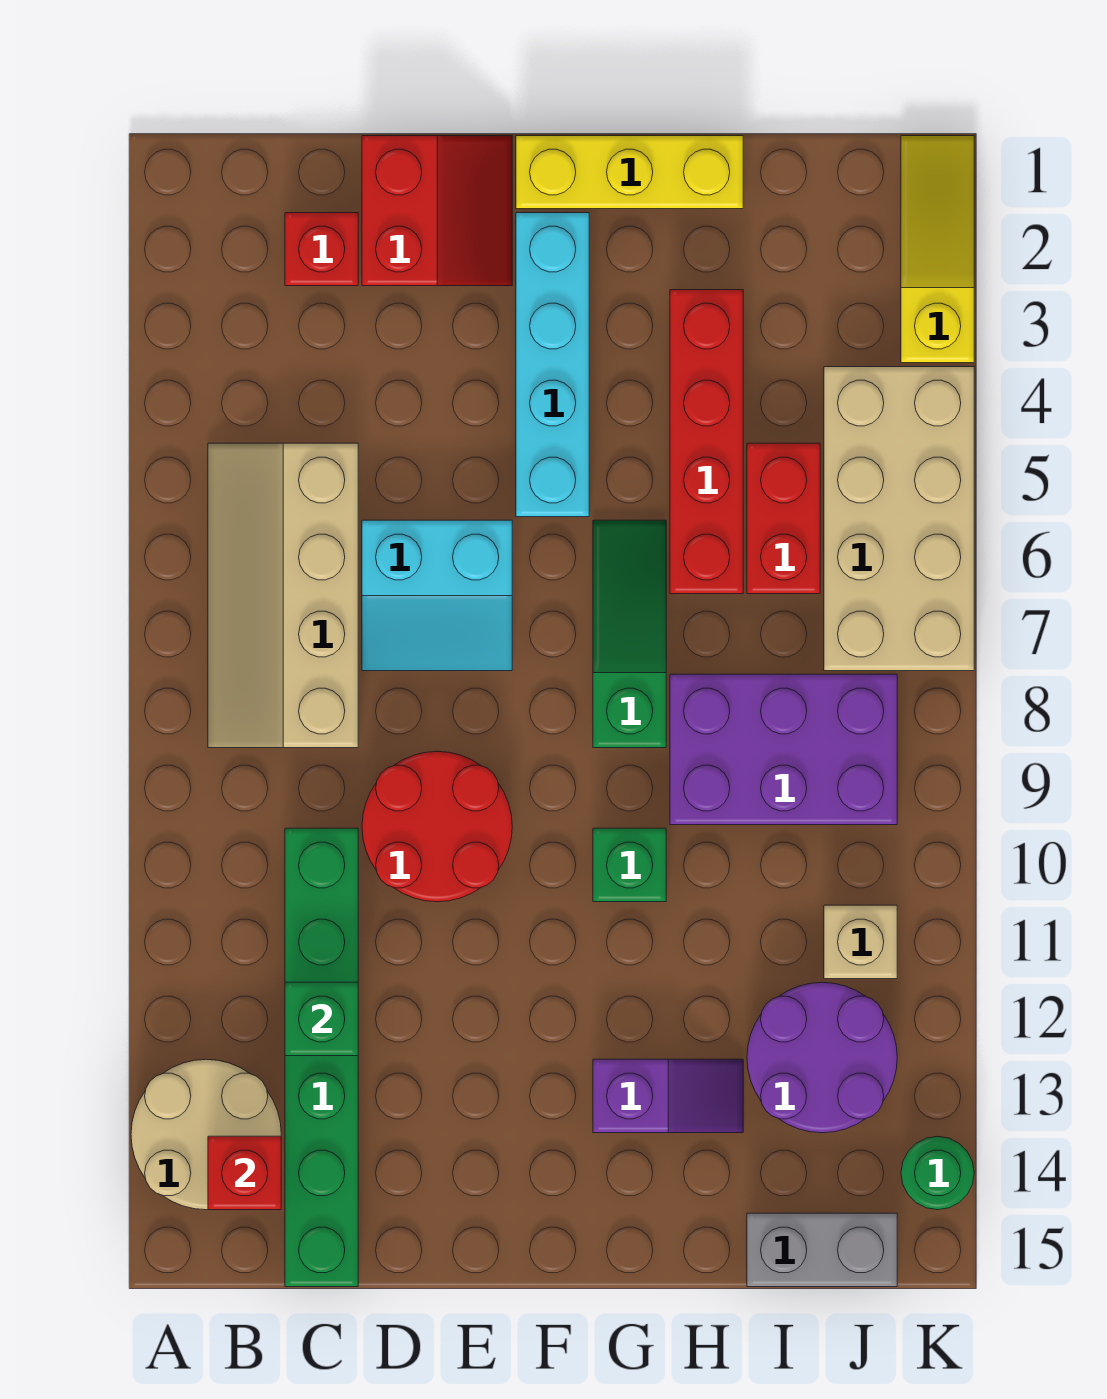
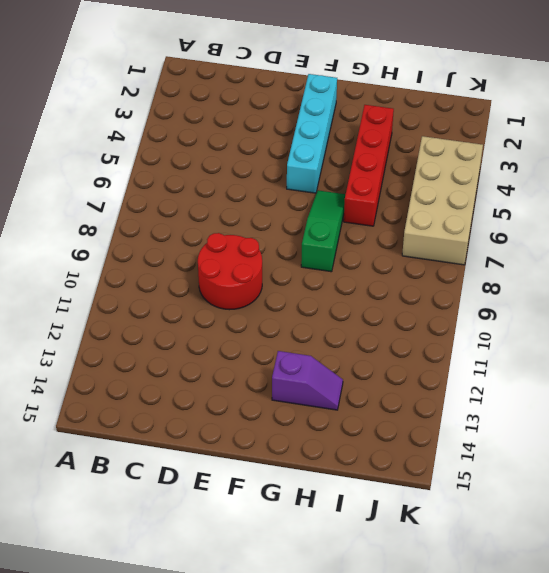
none -> tan round brick A13:B14 level 1
none -> tan slope B5:C8 level 1 top C
none -> red brick C2 level 1

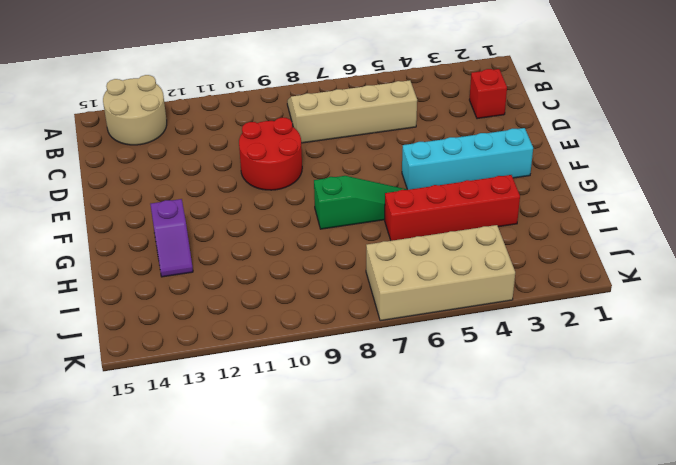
none -> green brick C10:C15 level 1
none -> red slope D1:E2 level 1 top D
none -> cyan slope D6:E7 level 1 top 6

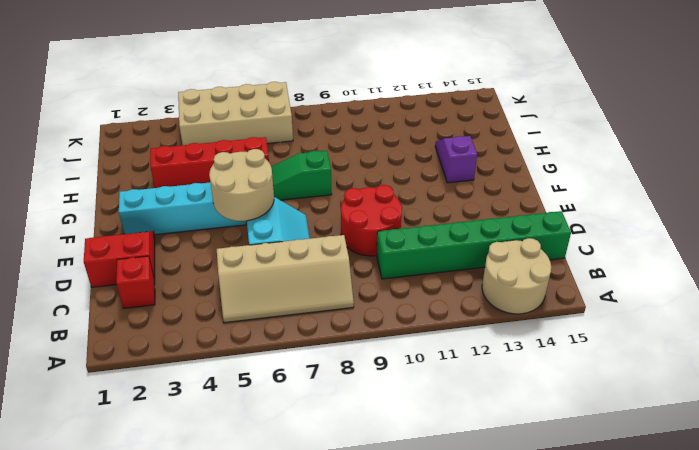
tan round brick E5:F6 level 2 -> none
none -> yellow brick F1:H1 level 1
none -> green brick G10 level 1
none -> purple brick H8:J9 level 1

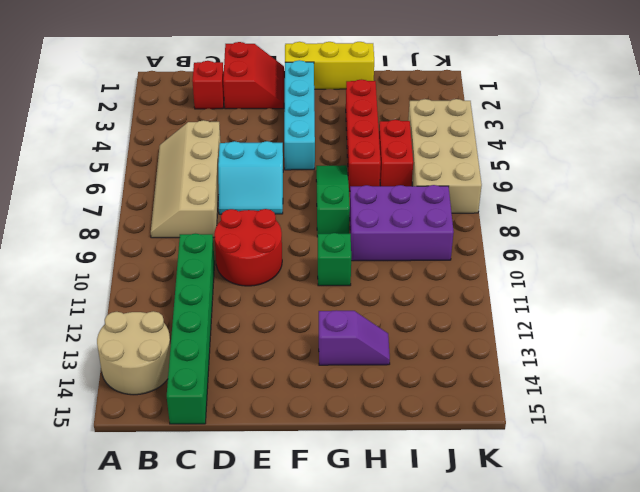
none -> purple round brick I12:J13 level 1
none -> grey brick I15:J15 level 1
none -> tan brick J11 level 1

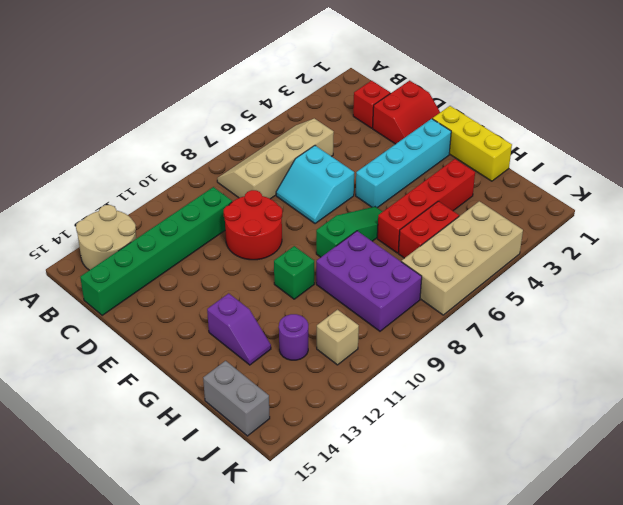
purple round brick I12 level 1 -> purple round brick I12:J13 level 1
none -> yellow slope K1:K3 level 1 top 3
none -> green round brick K14 level 1
none -> red brick B14 level 2

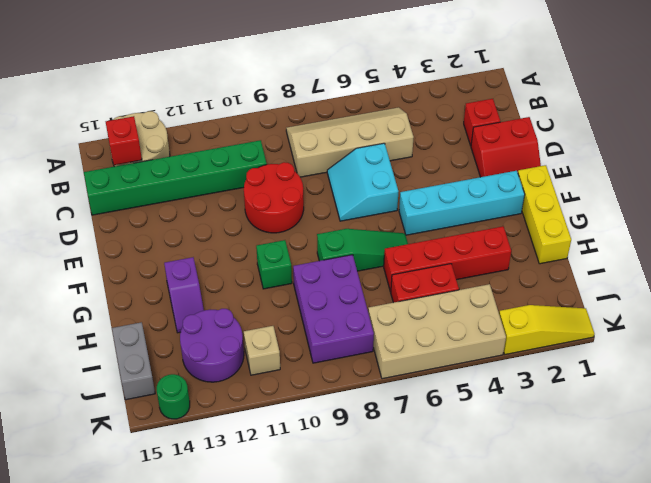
none -> green brick C12 level 2

